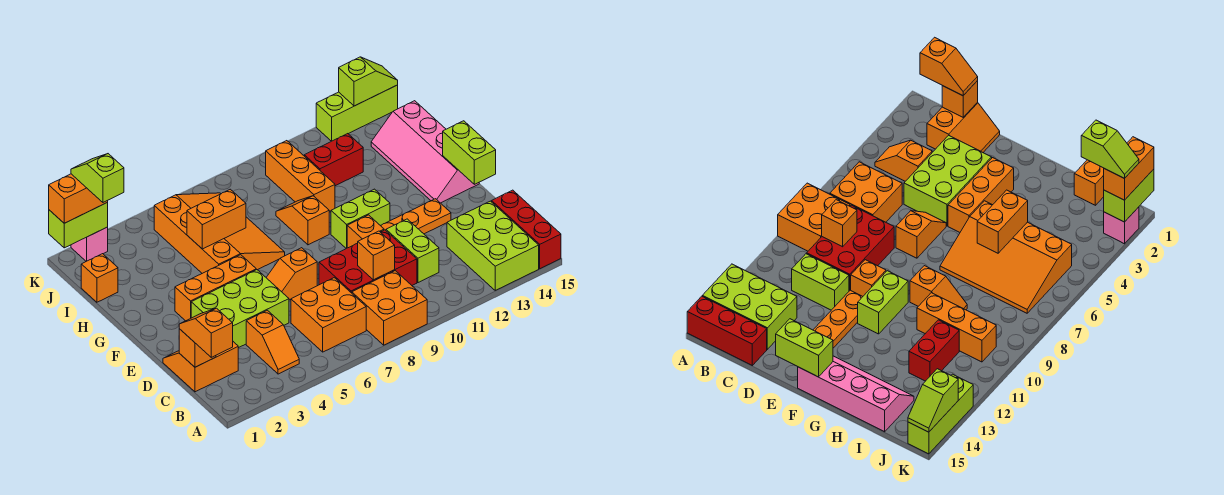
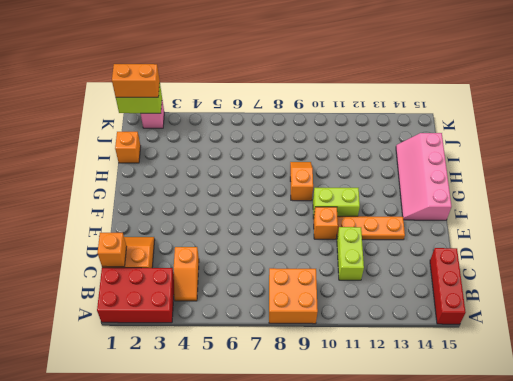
red brick A1:B3 level 1 -> red brick C8:D10 level 1
none -> lime brick A13:C14 level 1
none -> orange brick B6:C7 level 1
none -> lime brick D3:E5 level 1
none -> orange slope E6:E7 level 1 top 7

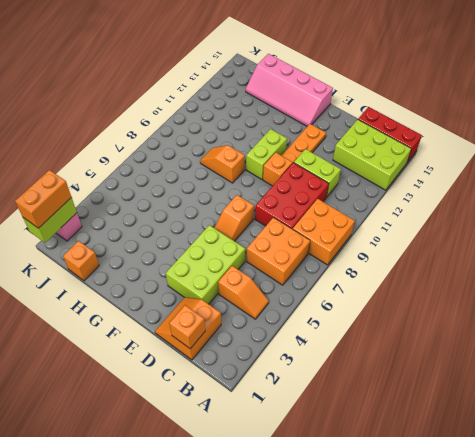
none -> orange brick F3:F5 level 1
none -> orange slope G5:J7 level 1 top 5
none -> orange brick H10:J10 level 1
none -> red brick I11:I12 level 1

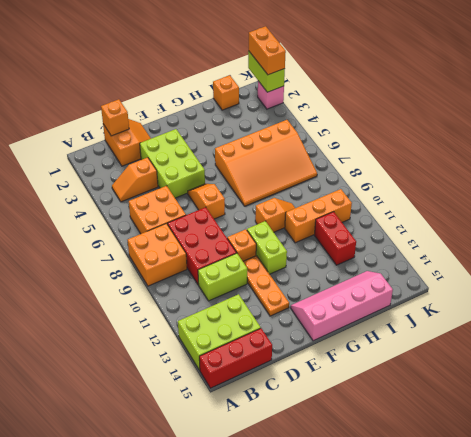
none -> orange brick F3:F5 level 1
none -> lime brick K13:K15 level 1
none -> orange brick C9 level 2
none -> lime brick E15:F15 level 2

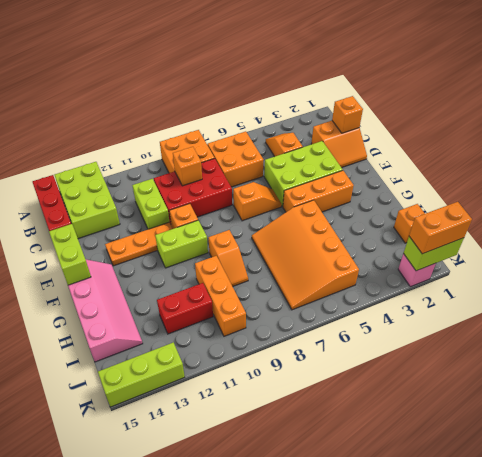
none -> orange brick H5:H6 level 2
none -> lime slope K14:K15 level 2 top 14
none -> orange slope B1:C1 level 3 top B
none -> lime slope J2:K2 level 4 top J

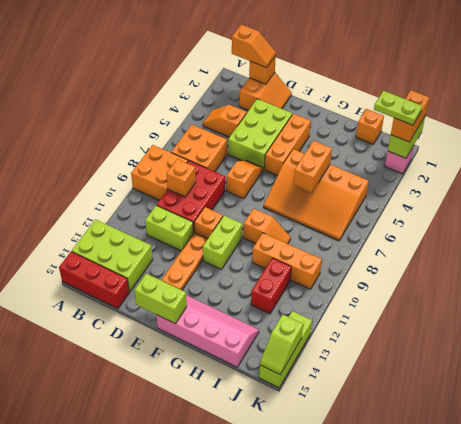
lime plate J2:K2 level 4 -> lime slope J2:K2 level 4 top J

